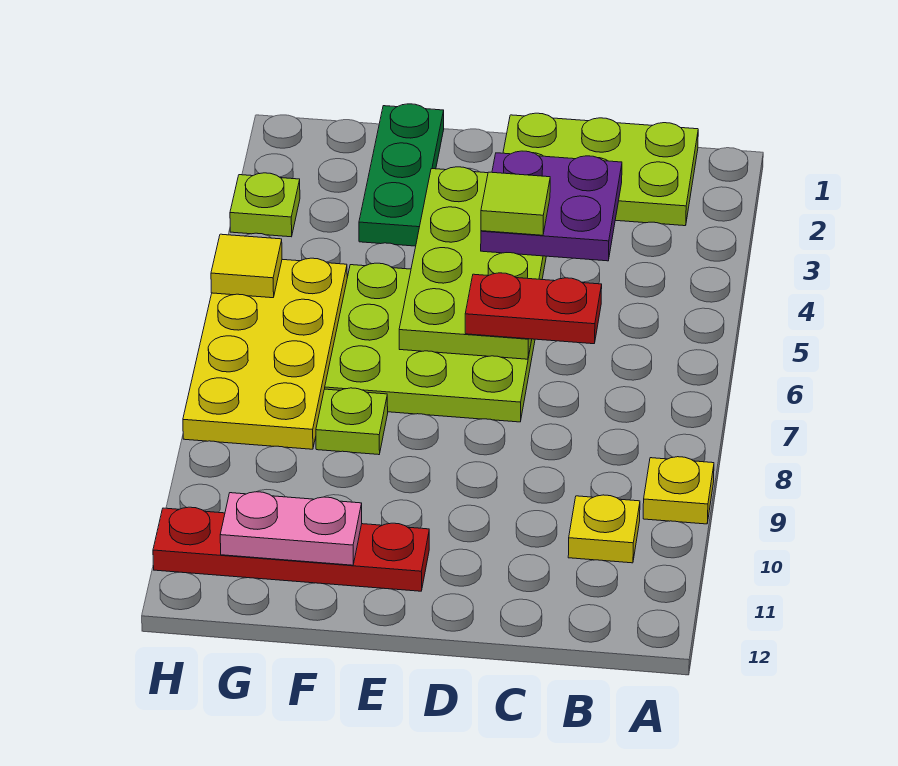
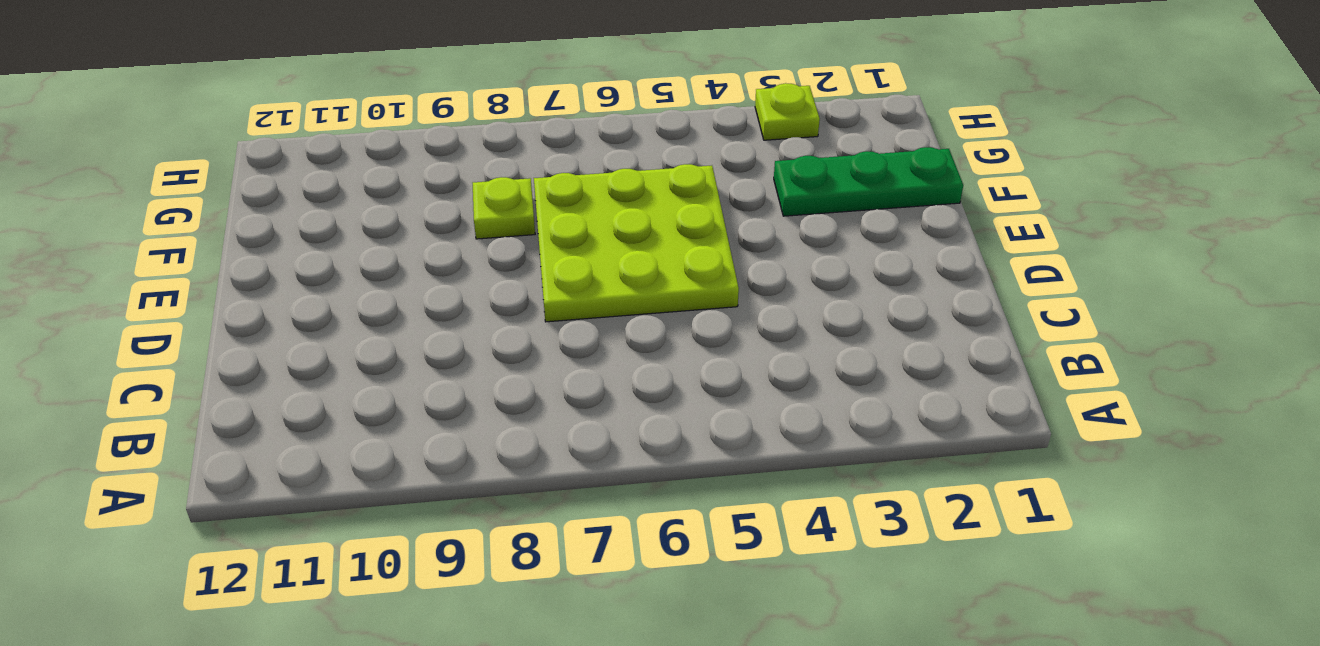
none -> yellow plate A9 level 1
none -> lime plate B1:D2 level 1
none -> yellow plate B10 level 1

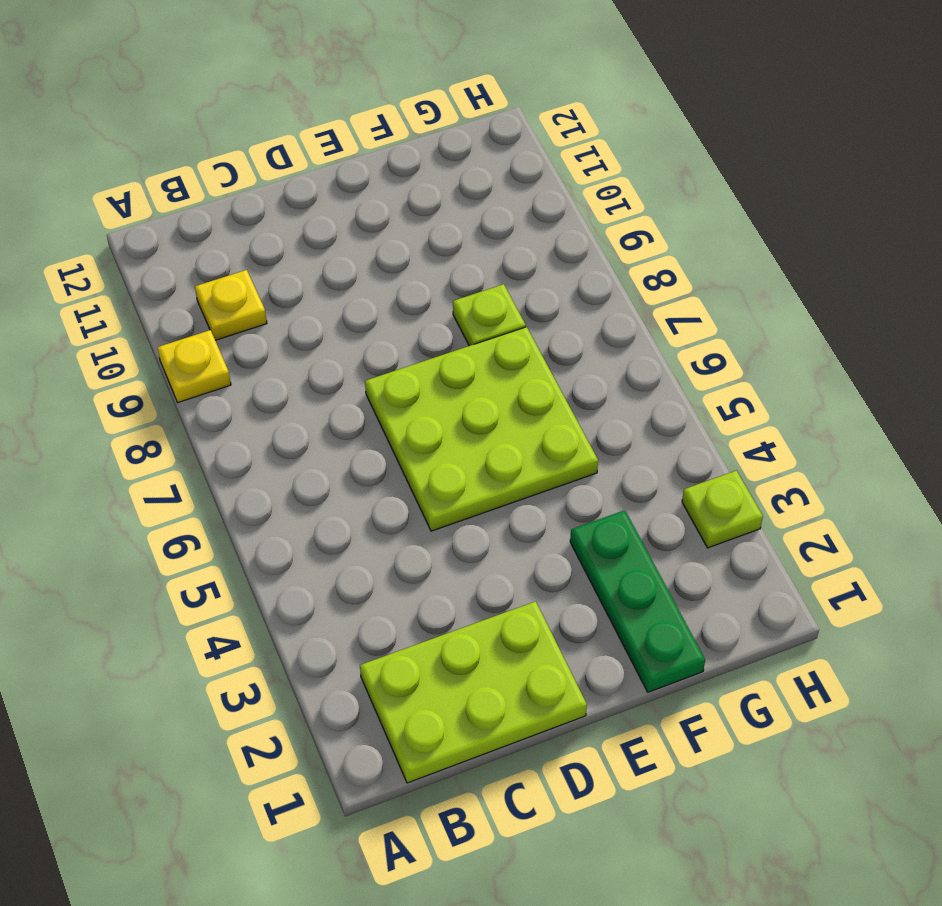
none -> red plate E11:H11 level 1
none -> yellow plate G5:H8 level 1
none -> lime plate D3:E6 level 2

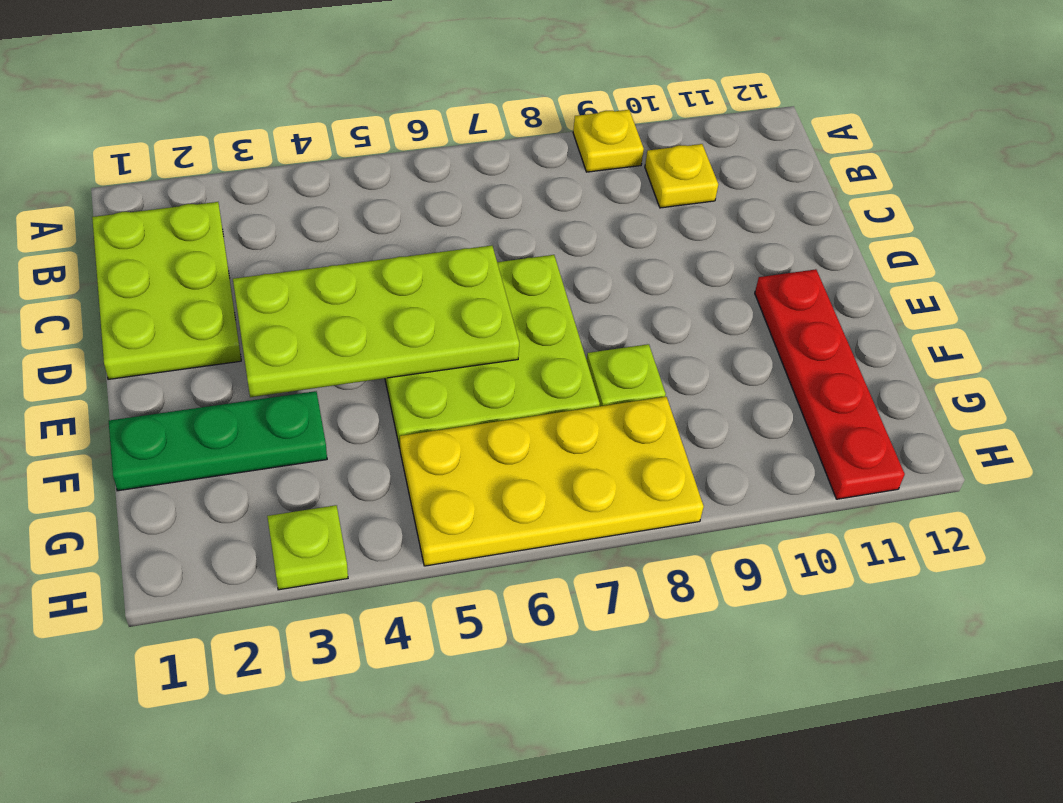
none -> pink plate F11:G11 level 2
none -> yellow tile H5 level 2
none -> purple plate C3:D4 level 3

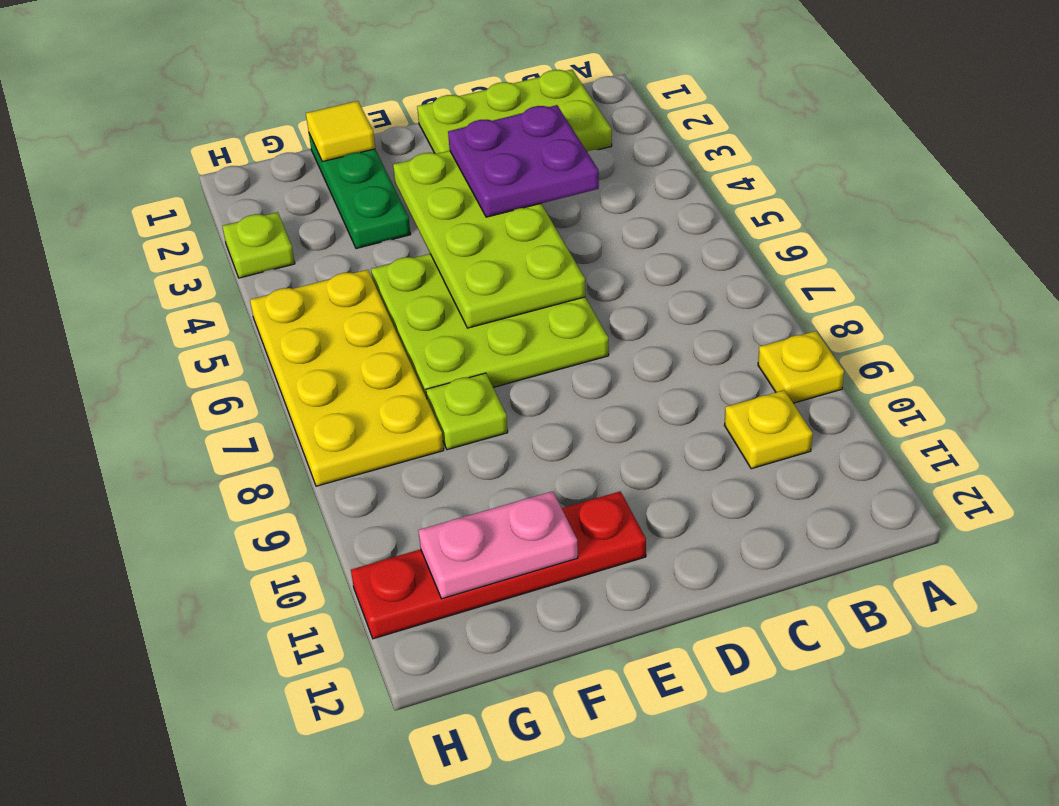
yellow tile F1 level 2 -> yellow tile H5 level 2
none -> red plate C6:D6 level 3
none -> lime tile D4 level 4

